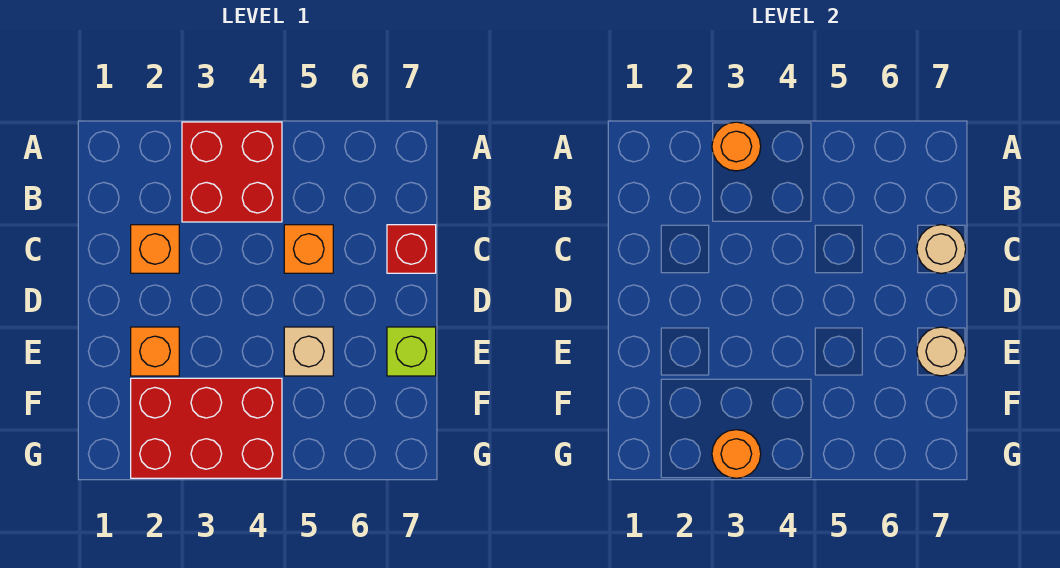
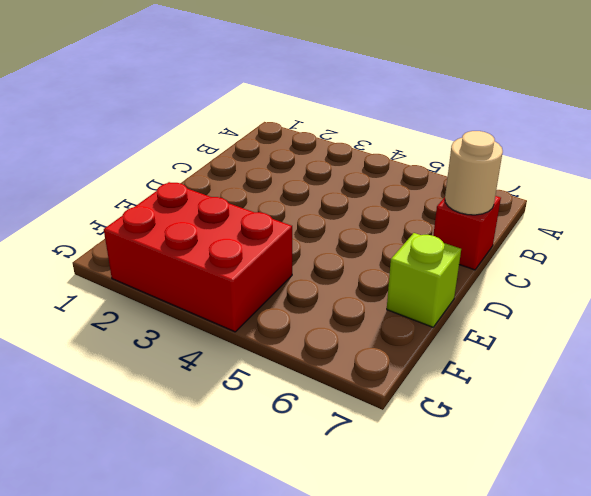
none -> red brick A3:B4 level 1
none -> orange brick C2 level 1
none -> orange brick C5 level 1

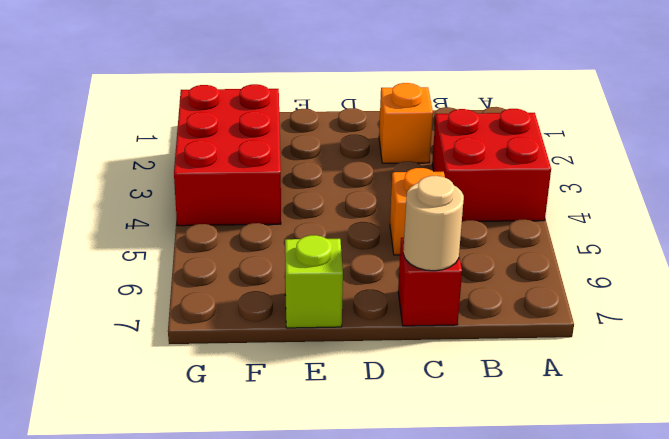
none -> orange brick E2 level 1
none -> tan brick E5 level 1
none -> orange round brick A3 level 2

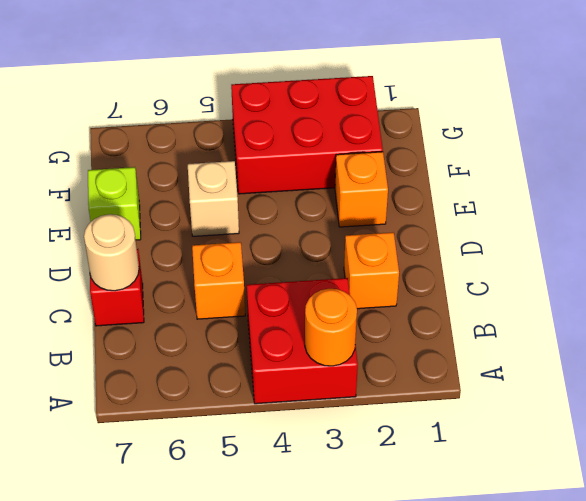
none -> tan round brick E7 level 2
none -> orange round brick G3 level 2

